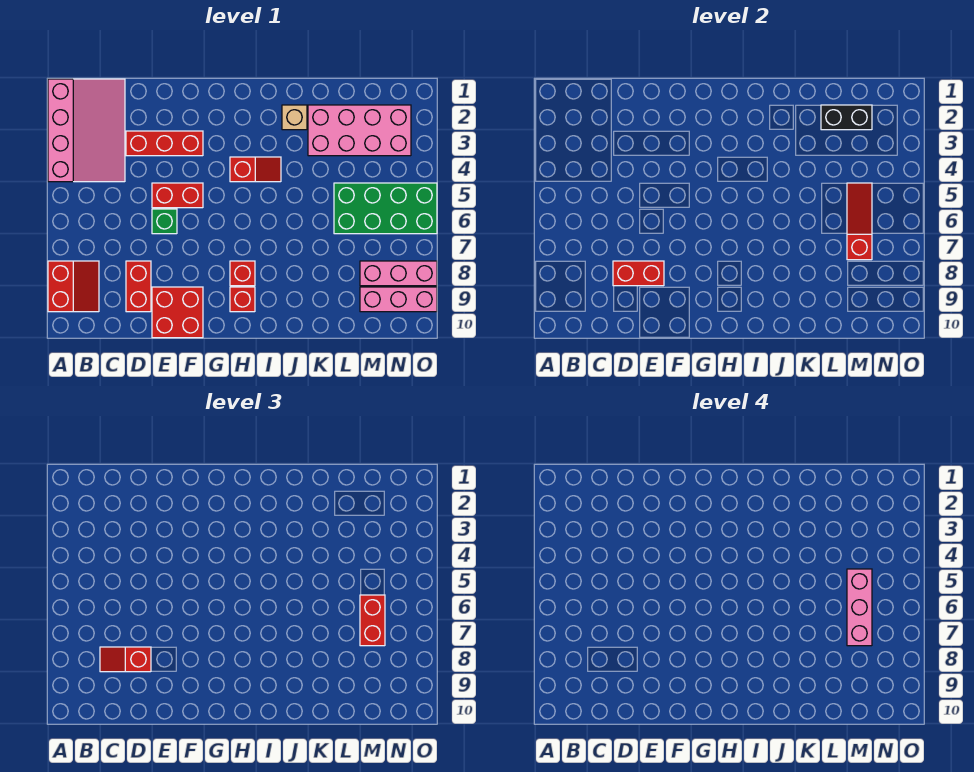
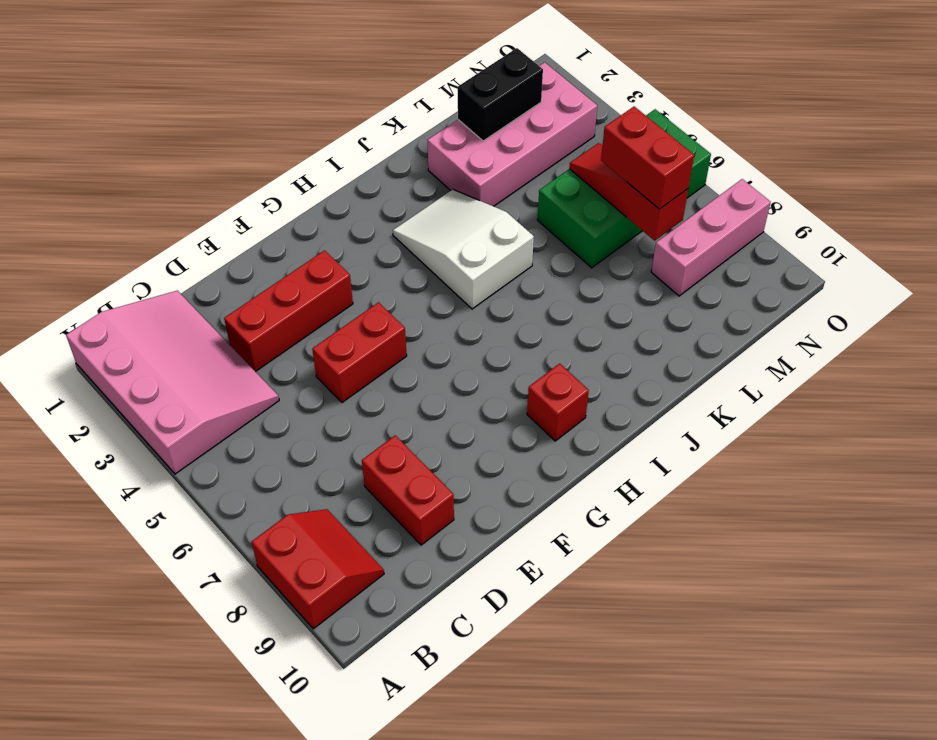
white slope I3:J5 level 1 top 5 -> red slope H4:I4 level 1 top H
none -> green brick E6 level 1
none -> red brick E9:F10 level 1
none -> red brick H8 level 1

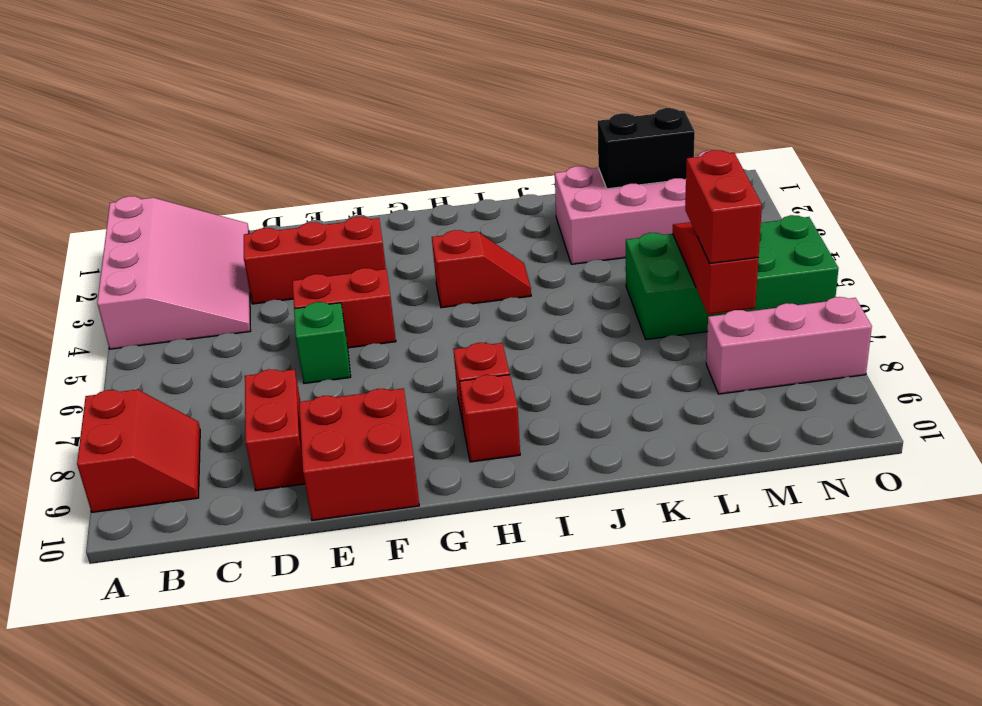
none -> tan brick J2 level 1
none -> pink brick M9:O9 level 1
none -> red brick D8:E8 level 2

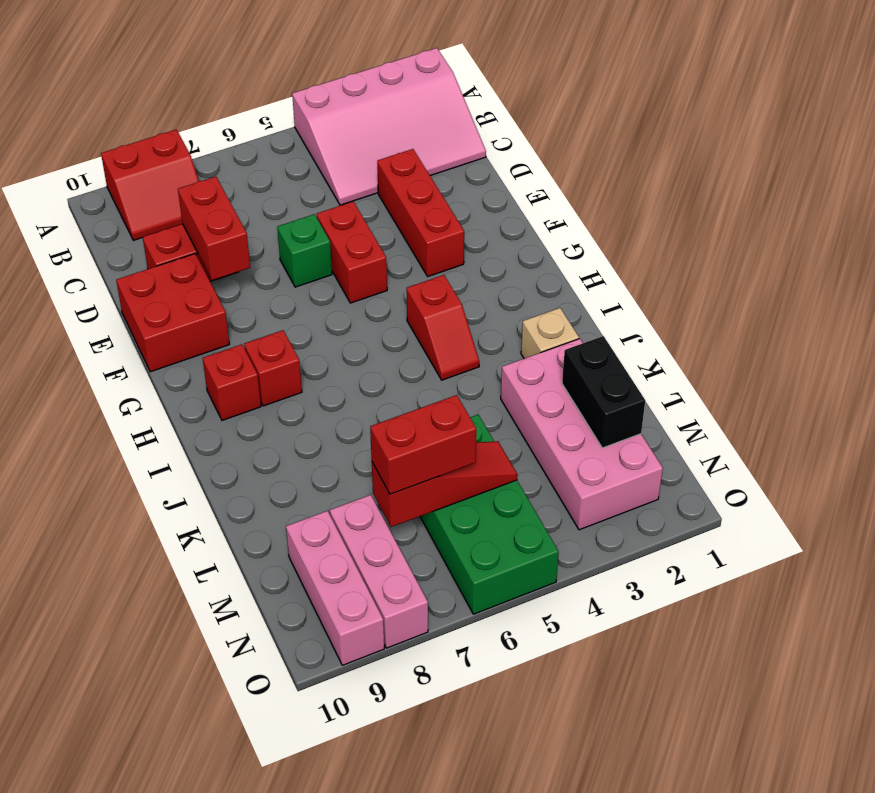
none -> red slope C8:D8 level 3 top D
none -> pink brick M5:M7 level 4

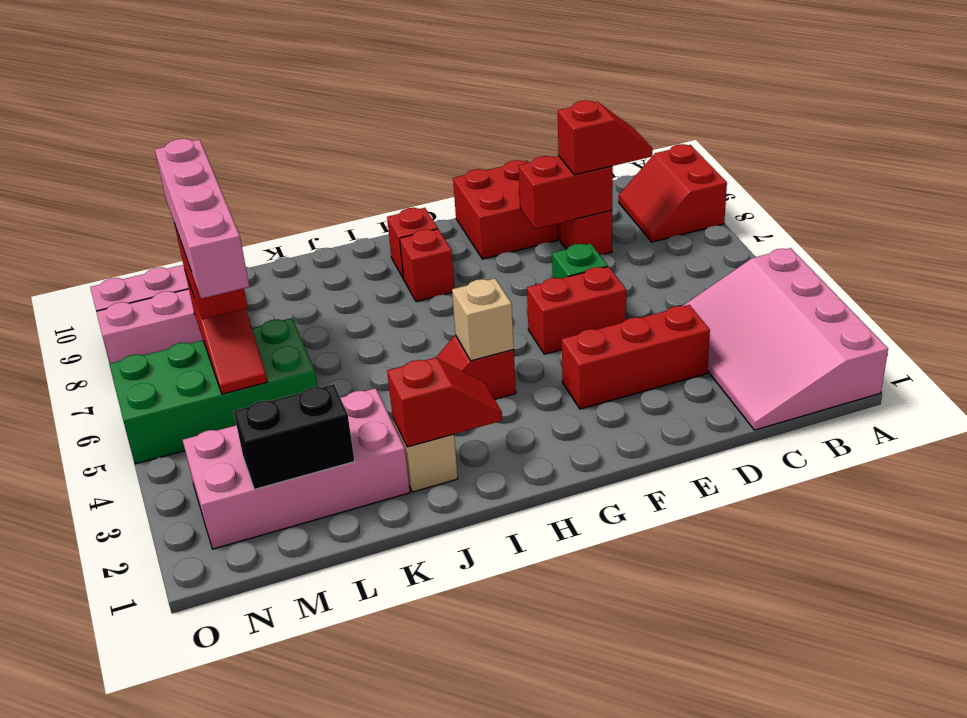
tan brick H4 level 2 -> none
red slope I2:J2 level 2 top J -> none
pink brick M5:M8 level 4 -> pink brick M5:M7 level 4

